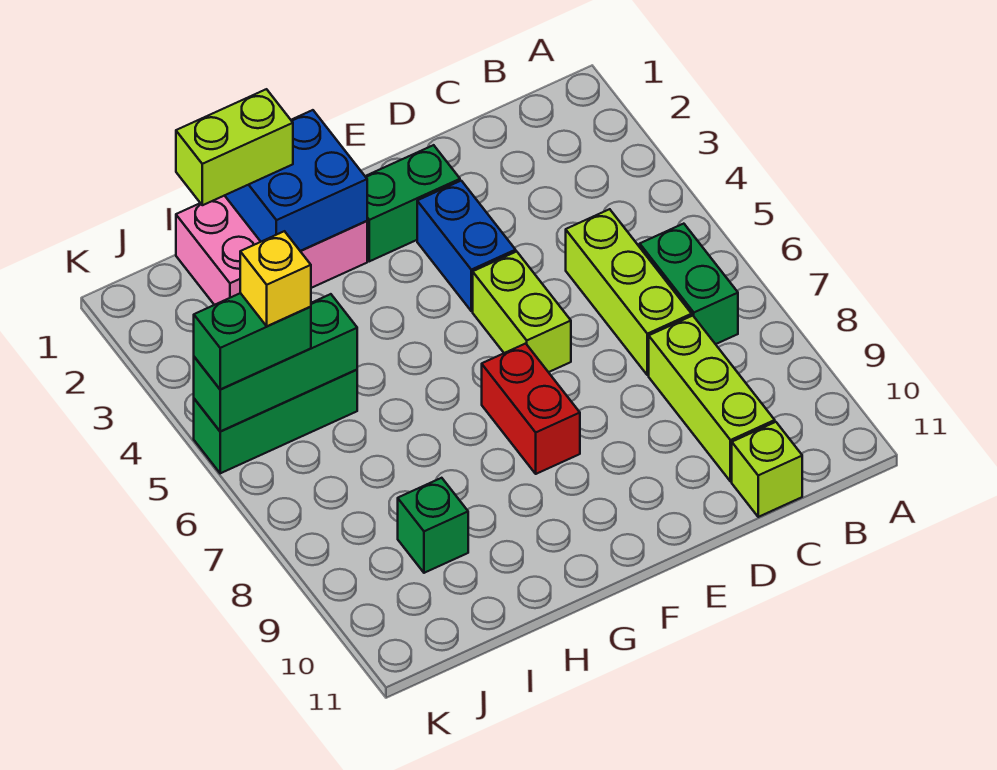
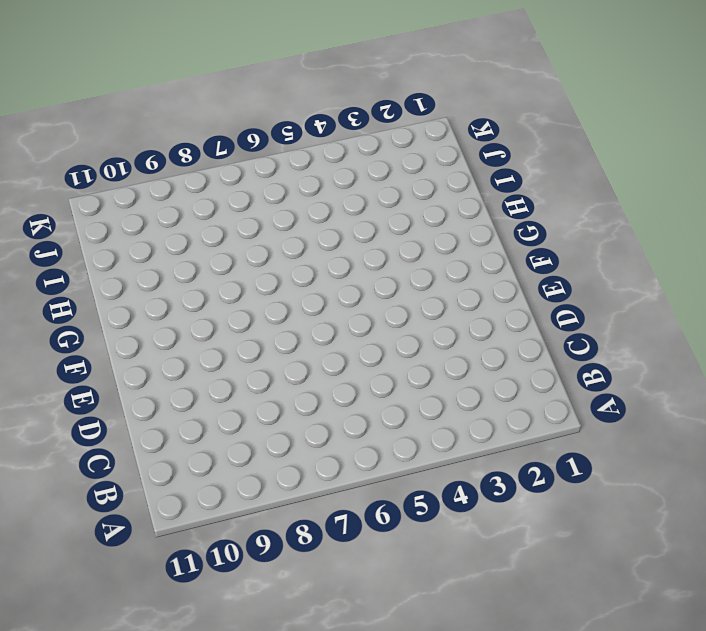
none -> green brick B6:B7 level 1
none -> lime brick C5:C7 level 1
none -> lime brick C8:C10 level 1

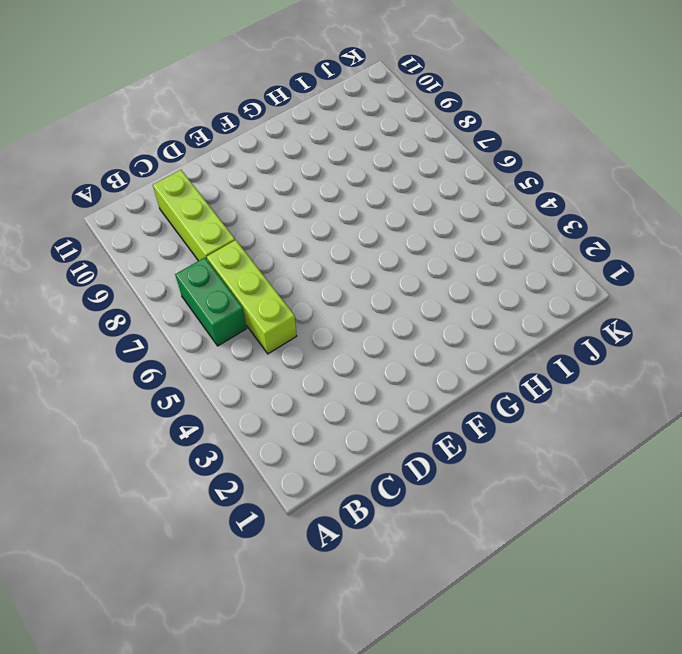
none -> lime brick C11 level 1
none -> green brick E2:F2 level 1
none -> blue brick E3:E4 level 1

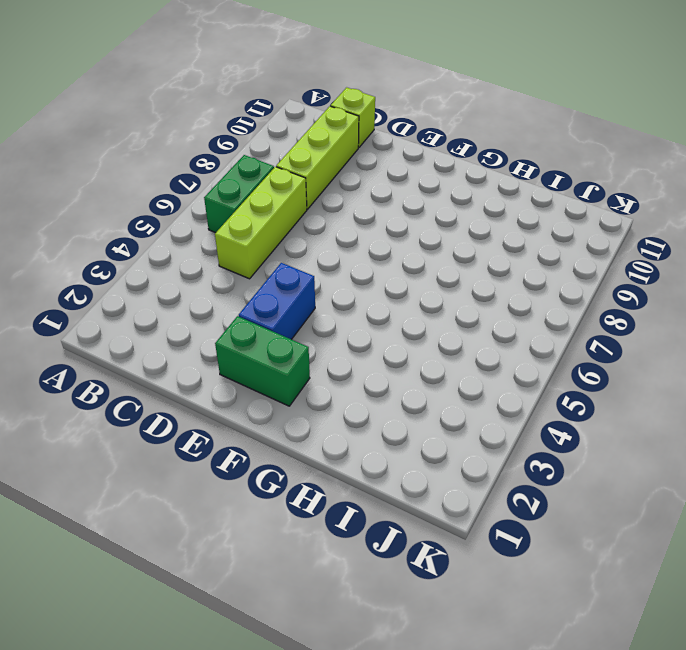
none -> lime brick E5:E6 level 1
none -> red brick F7:F8 level 1
none -> pink brick G1:I2 level 1

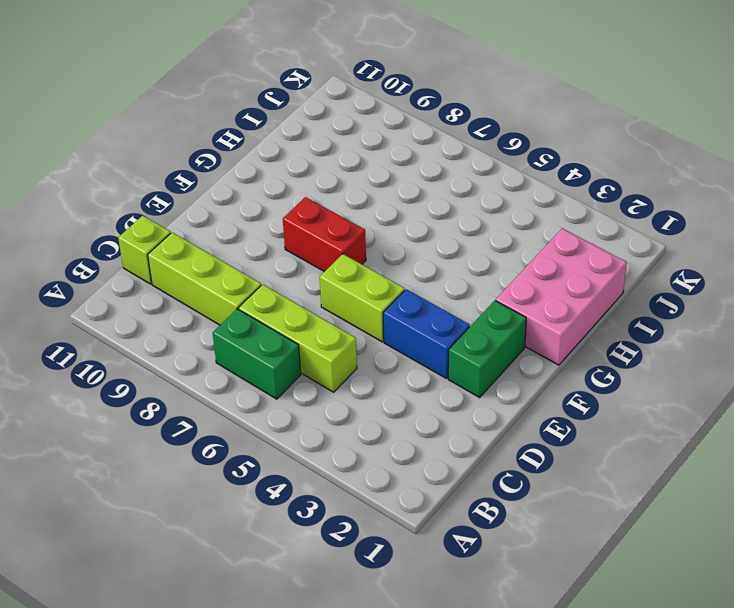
none -> green brick I5:K5 level 1
none -> green brick I9 level 1
none -> blue brick G1:H2 level 2

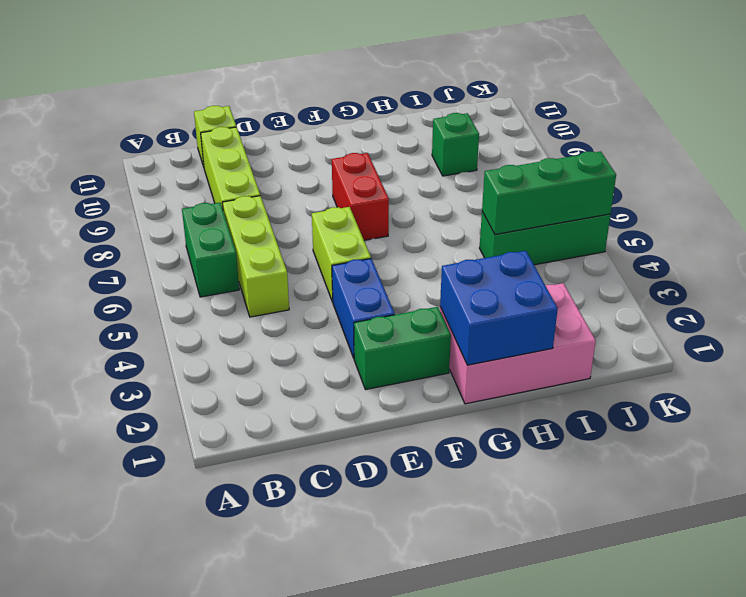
none -> lime brick H1:I1 level 3
none -> green brick J5:K5 level 3
none -> yellow brick J5 level 4

